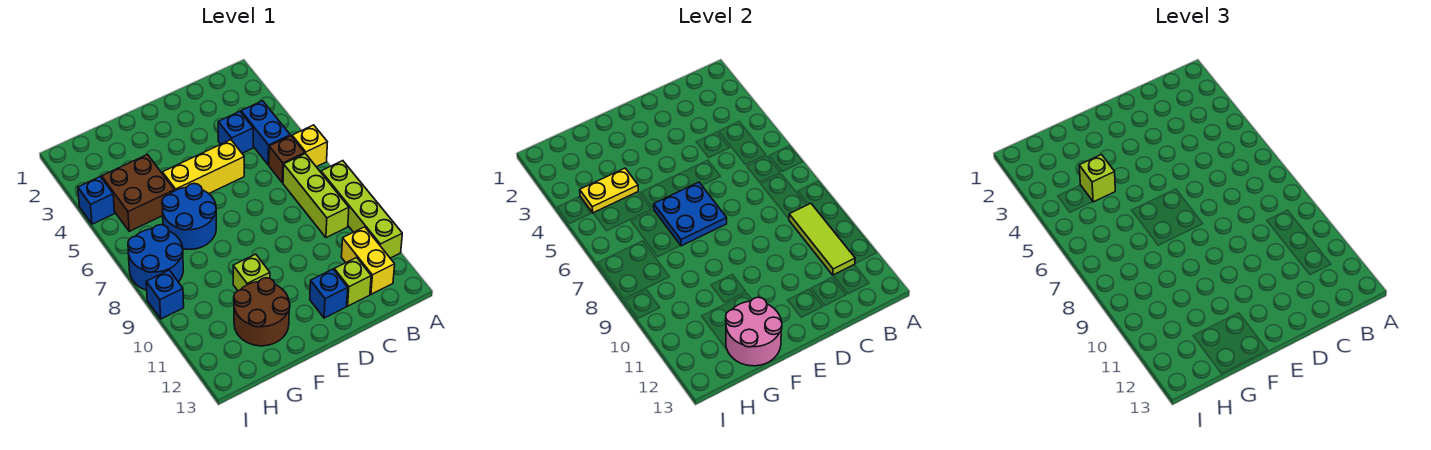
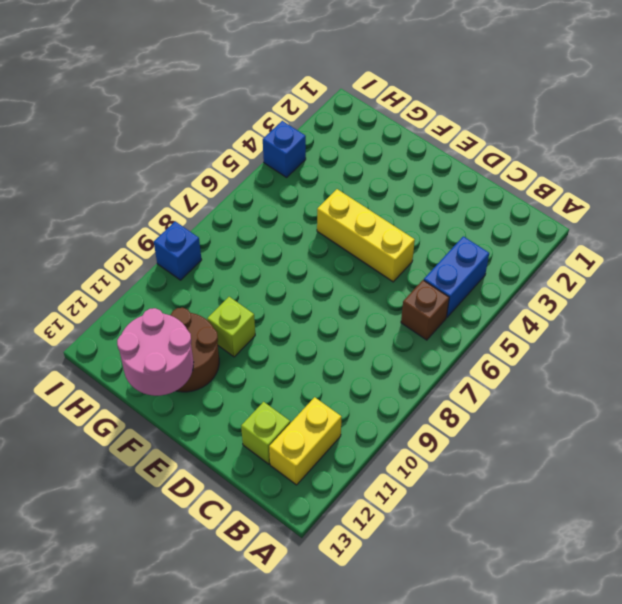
none -> yellow brick A6 level 1
none -> lime brick A8:A11 level 1
none -> lime brick B7:B9 level 1

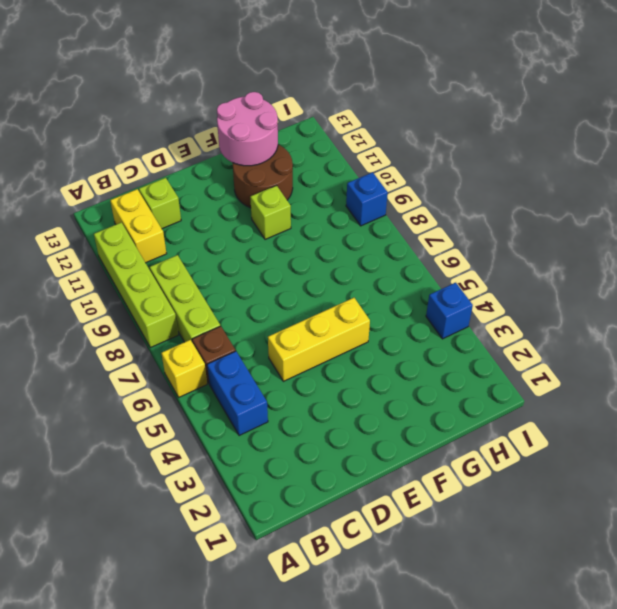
none -> blue brick C4 level 1
none -> blue brick D12 level 1
none -> blue round brick F6:G7 level 1

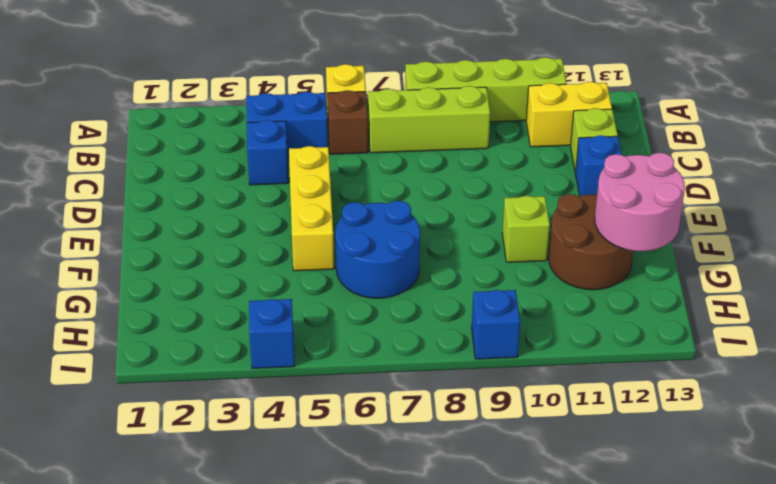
none -> brown brick G4:H5 level 1
none -> blue round brick H7:I8 level 1
none -> lime tile B9:B11 level 2

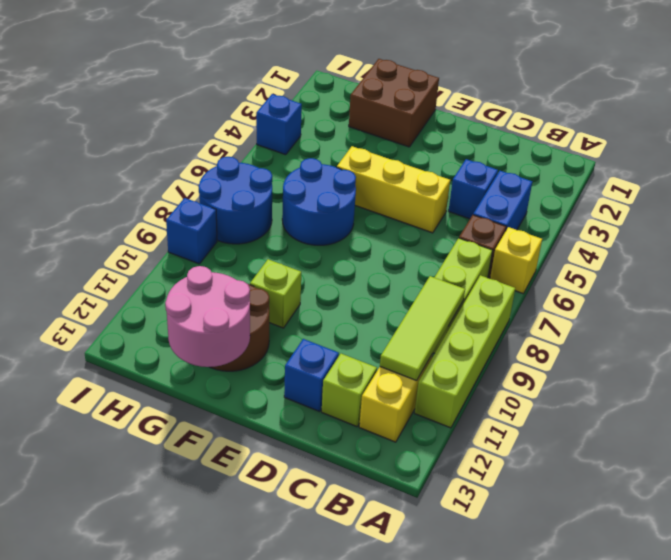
brown brick F1:G2 level 1 -> brown brick G4:H5 level 1
none -> blue plate E6:F7 level 2
none -> yellow plate G4:H4 level 2
none -> lime brick G4 level 3

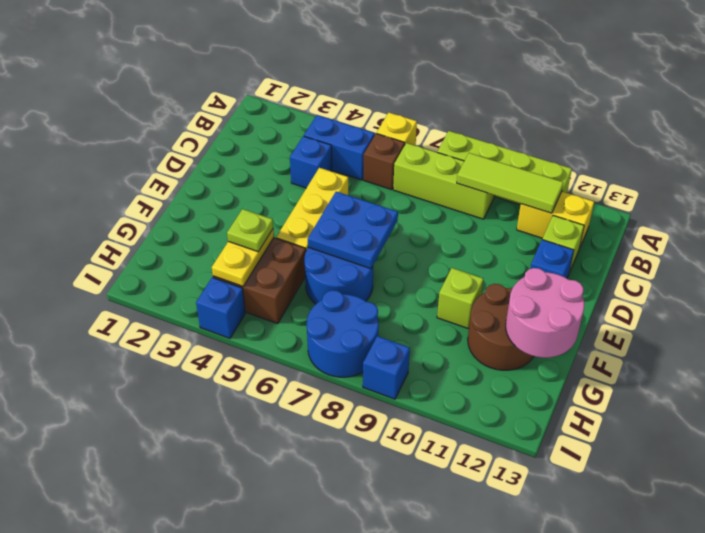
lime plate G4 level 3 -> lime brick G4 level 3

